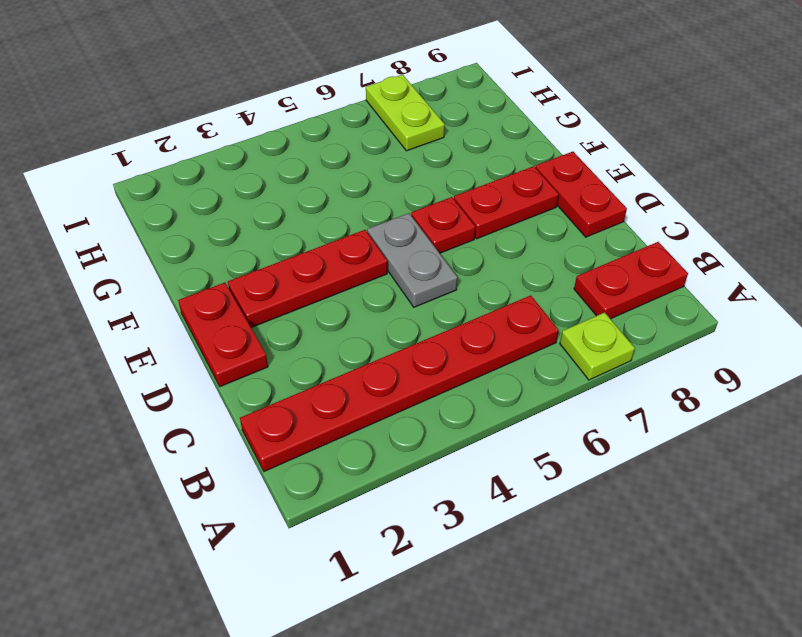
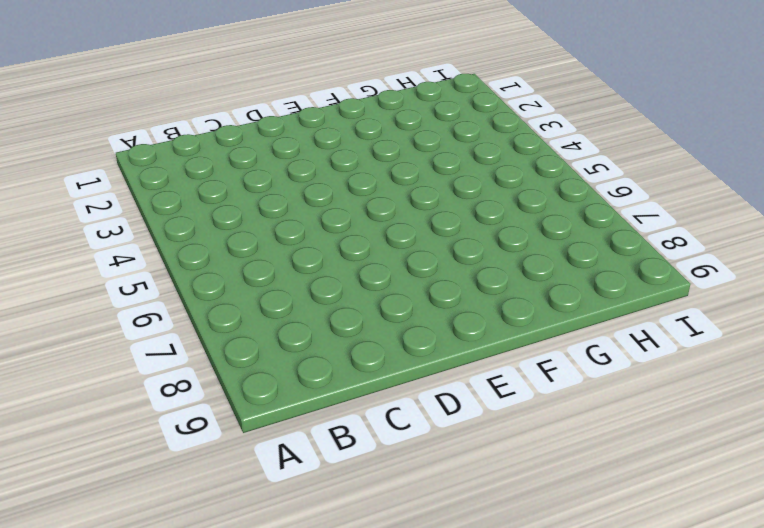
none -> lime plate A7 level 1
none -> red plate B1:B6 level 1

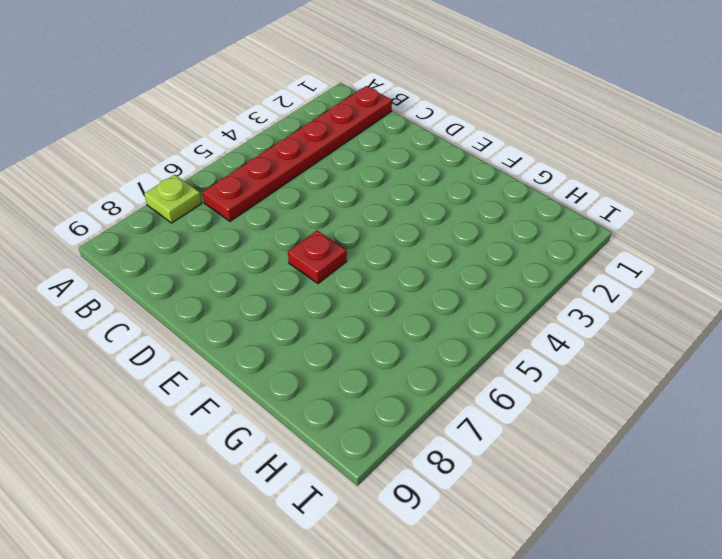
none -> red plate B8:B9 level 1
none -> red plate D1:E1 level 1

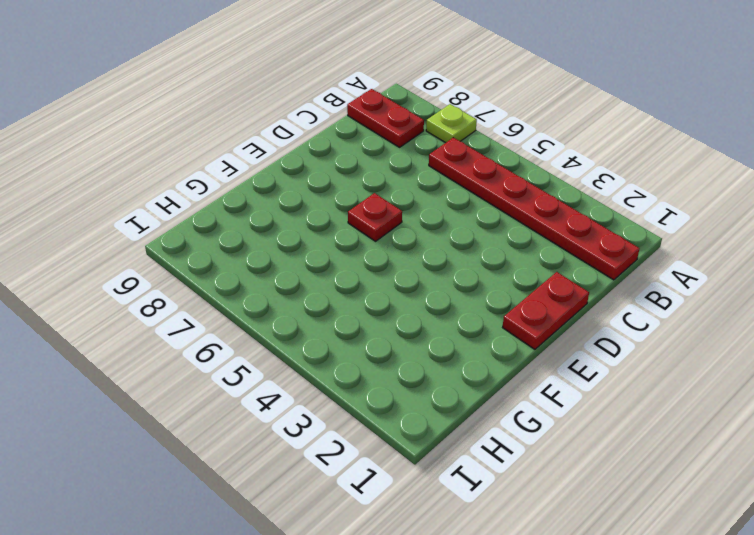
none -> grey plate D5:E5 level 1
none -> red plate D9:E9 level 1

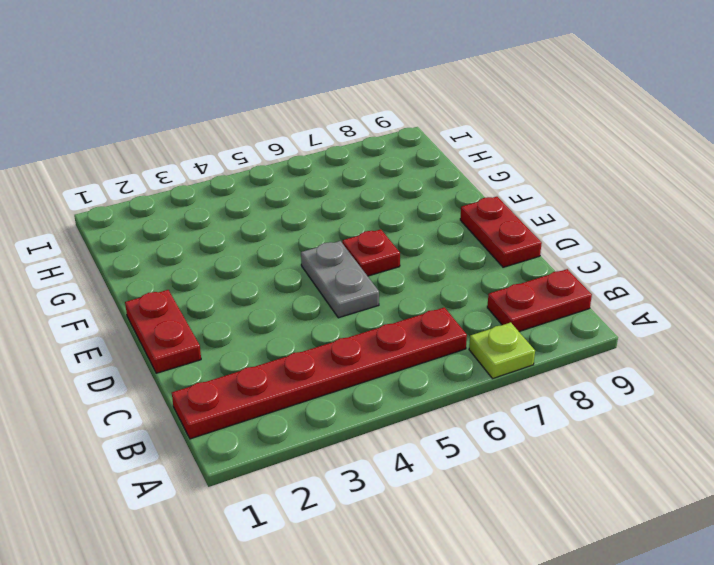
none -> red plate E2:E4 level 1
none -> red plate E7:E8 level 1

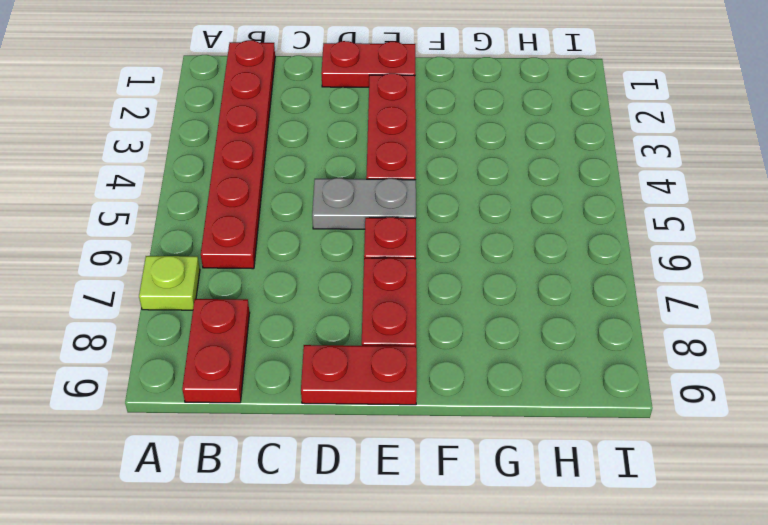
none -> lime plate H7:I7 level 1

